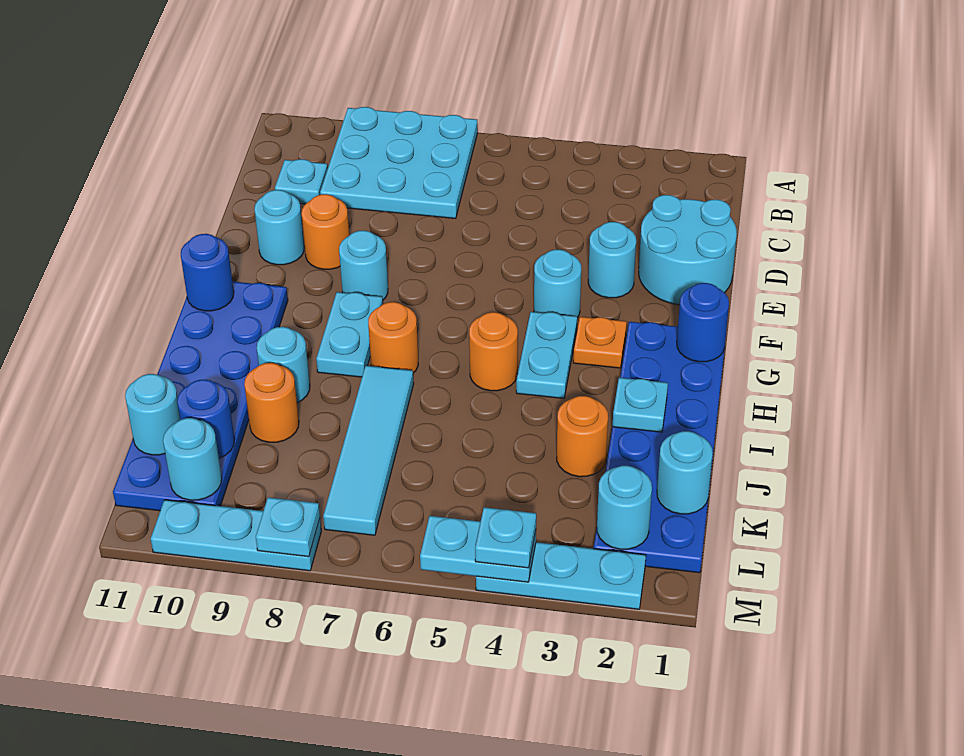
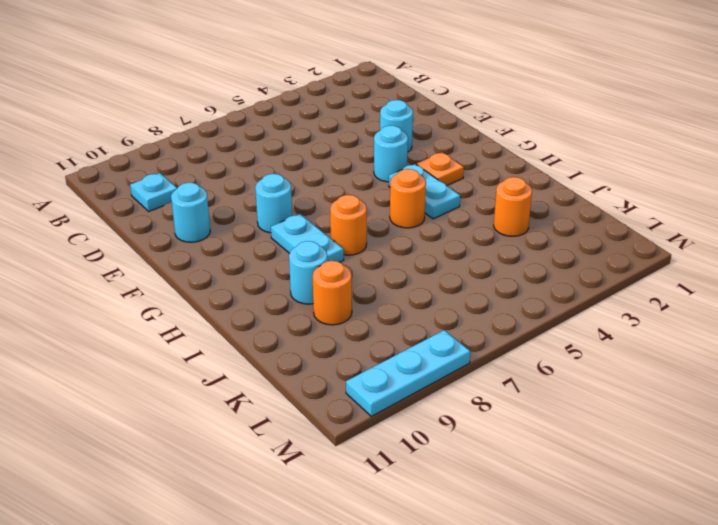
none -> cyan plate A7:C9 level 1
none -> cyan round brick D1:E2 level 1
none -> orange round brick E9 level 1
none -> blue plate G1:L2 level 1

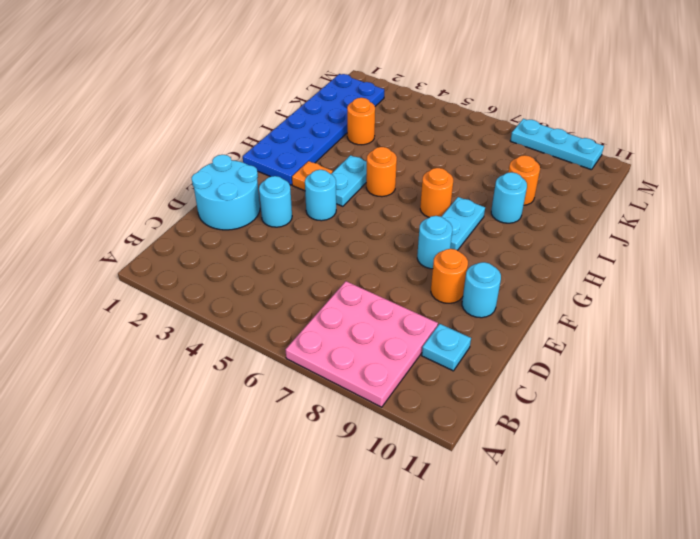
pink plate A7:C9 level 1 -> cyan plate A7:C9 level 1
none -> blue plate G10:L11 level 1
none -> cyan tile I7:L7 level 1
none -> cyan plate M2:M4 level 1
none -> blue round brick G1 level 2

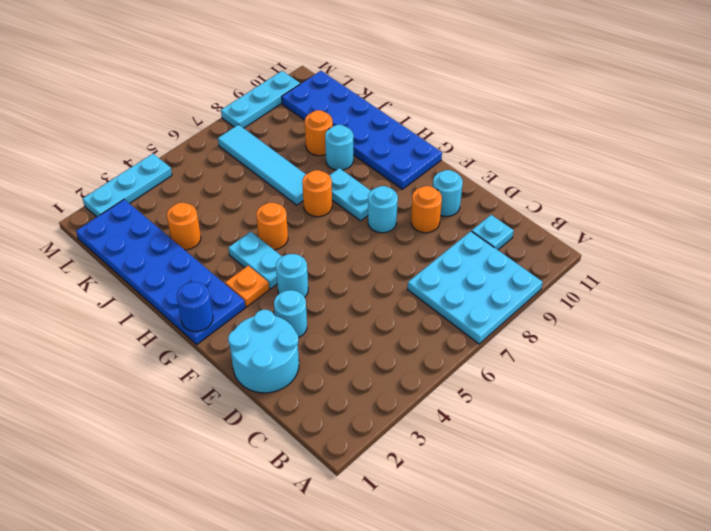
none -> blue round brick G11 level 2
none -> cyan plate I2 level 2
none -> cyan round brick K1 level 2
none -> blue round brick K10 level 2

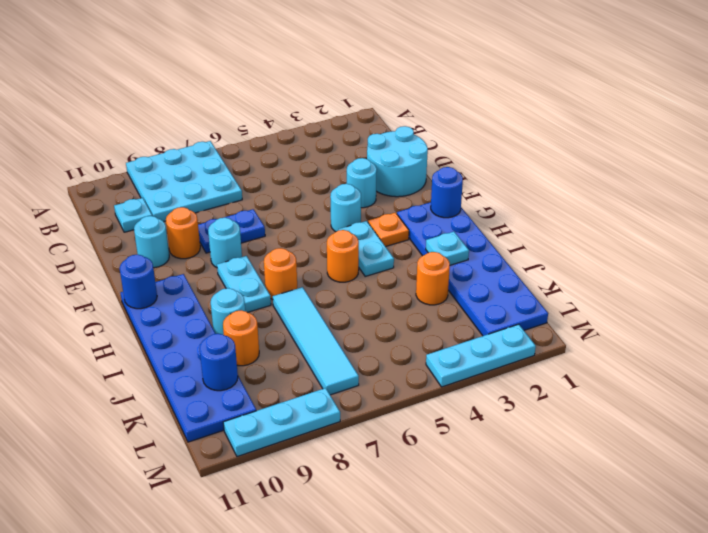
blue plate E7:E8 level 1 -> none
none -> cyan round brick K1 level 2
none -> cyan round brick K11 level 2
none -> cyan round brick L2 level 2
none -> cyan round brick L10 level 2

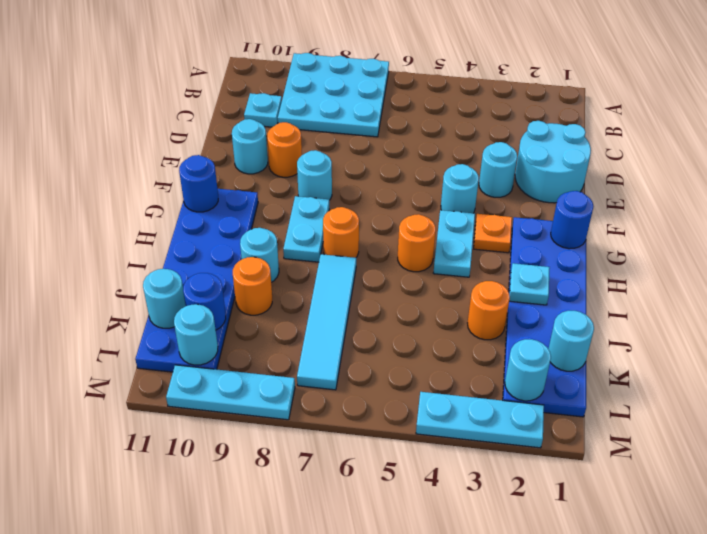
none -> cyan plate M4:M5 level 2
none -> cyan plate M8 level 2
none -> cyan plate M4 level 3

